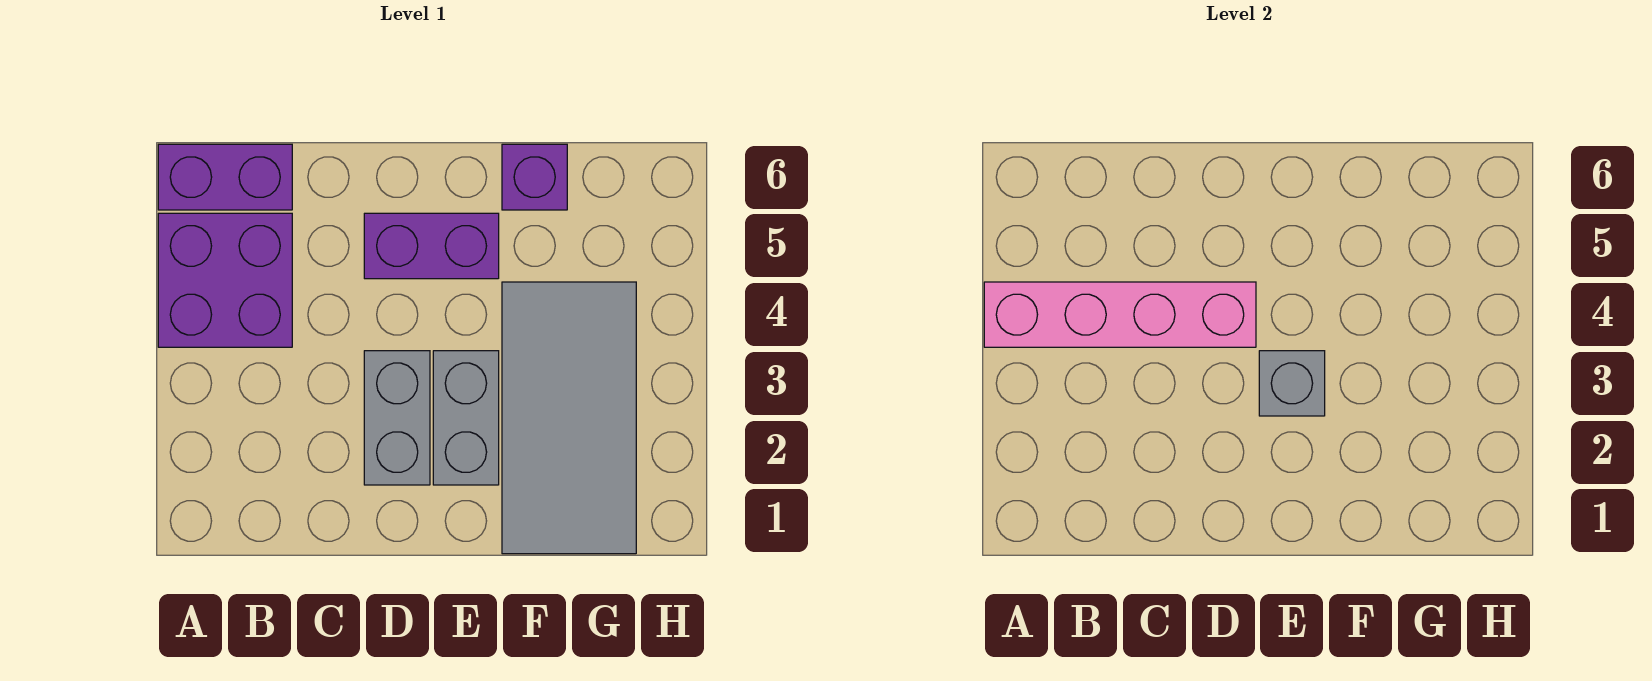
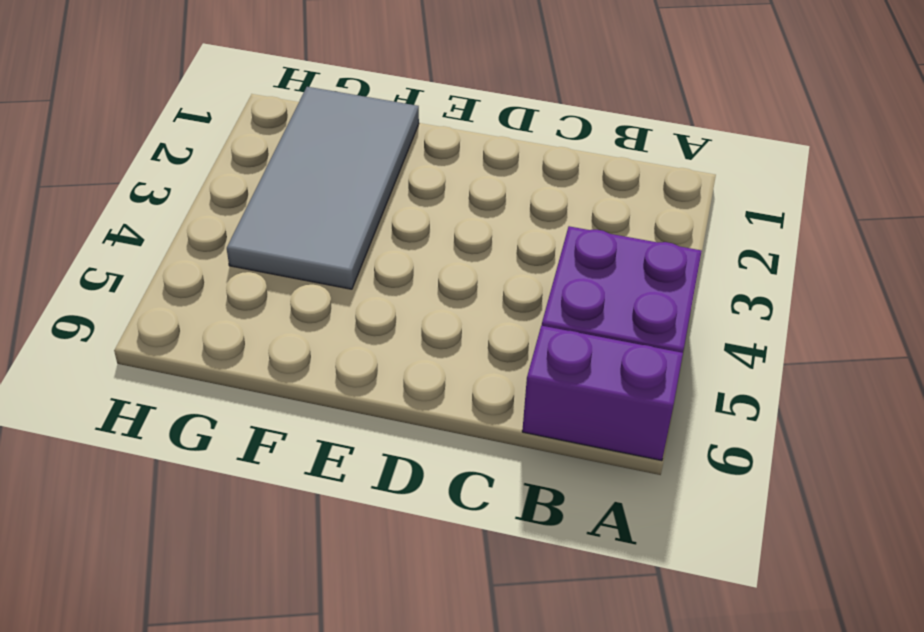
none -> grey brick D2:D3 level 1
none -> purple brick D5:E5 level 1

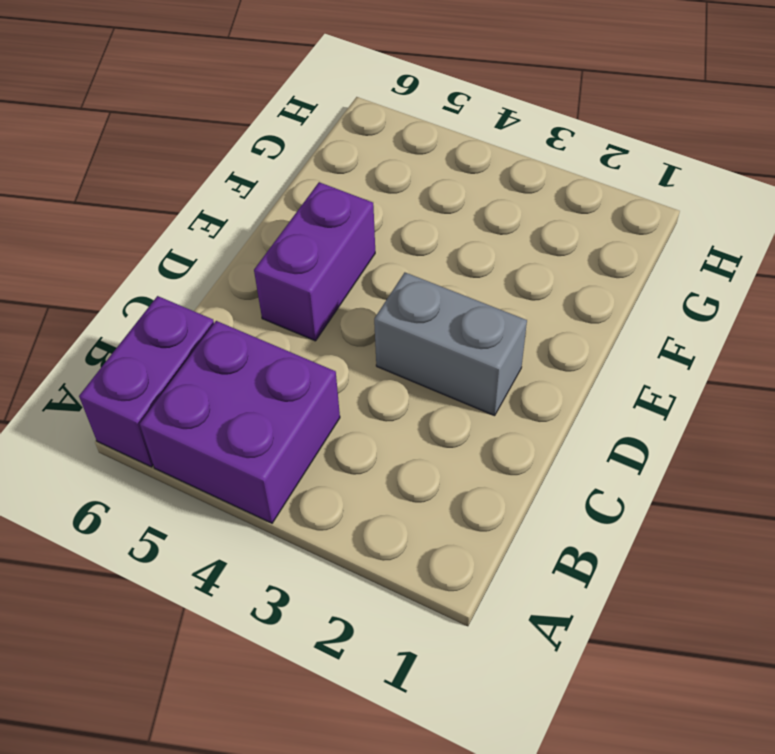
none -> grey brick E2:E3 level 1
none -> grey tile F1:G4 level 1

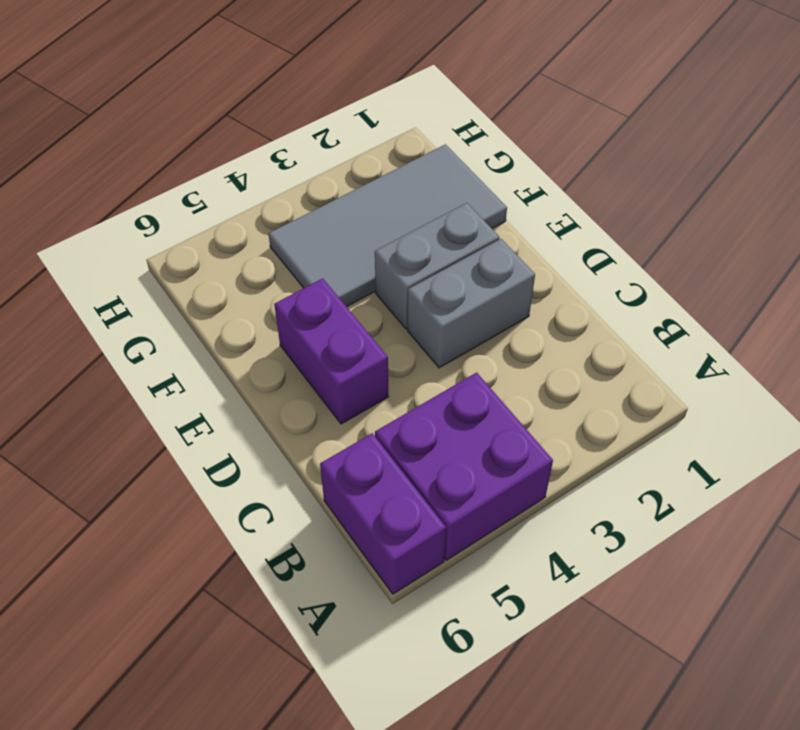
none -> purple brick F6 level 1
none -> pink brick A4:D4 level 2

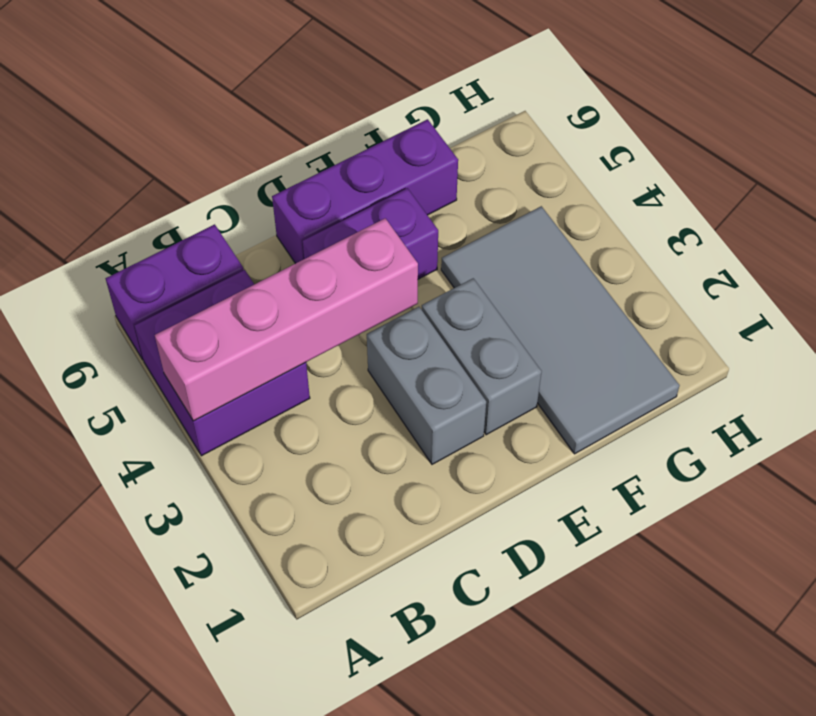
purple brick D6:F6 level 1 -> purple brick F6 level 1
none -> grey brick E3 level 2

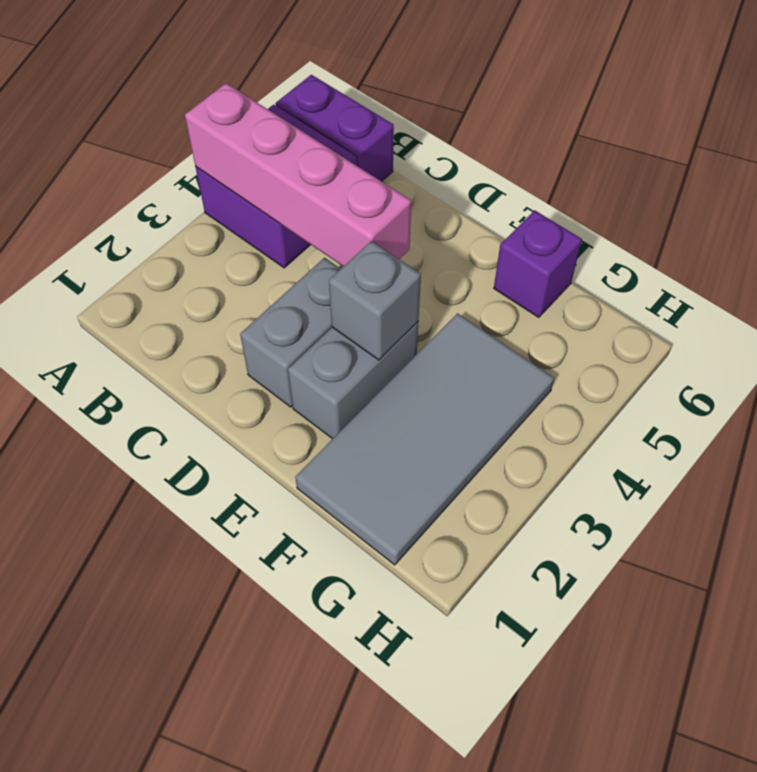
none -> purple brick D5:E5 level 1

